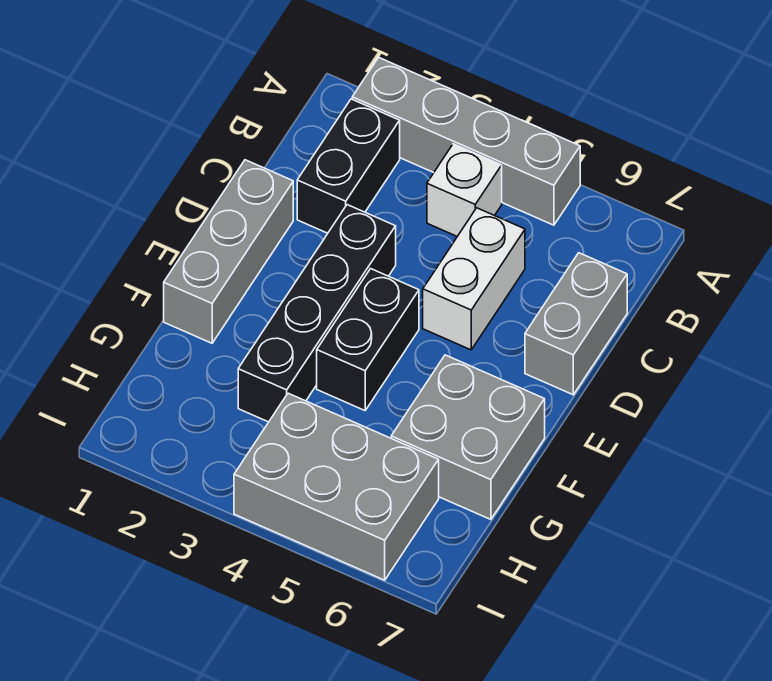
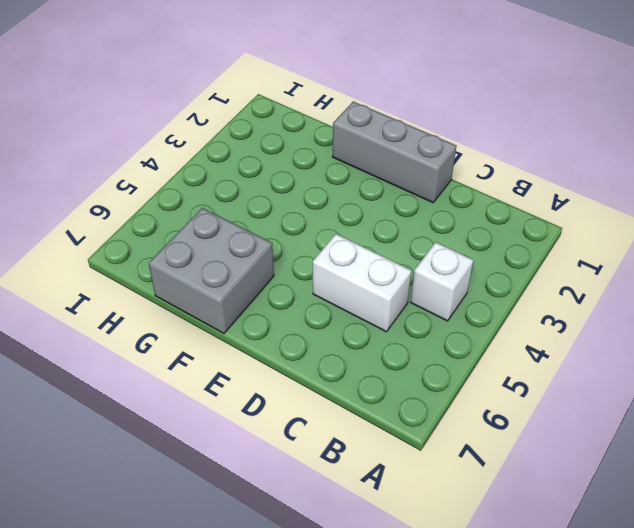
none -> grey brick A2:A5 level 1
none -> black brick B2:C2 level 1

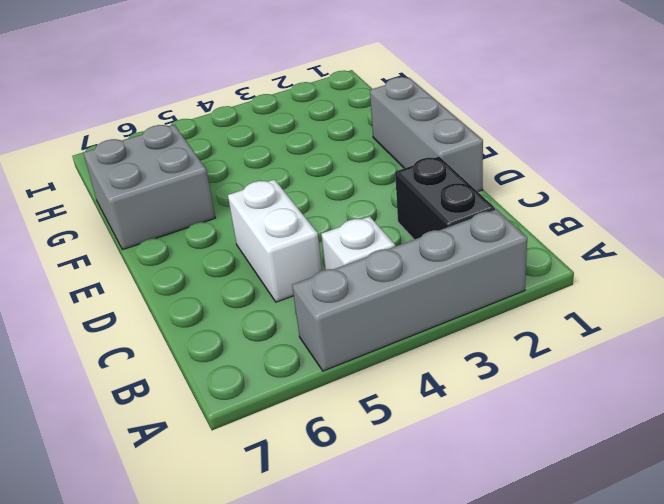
none -> grey brick C7:D7 level 1
none -> black brick D3:G3 level 1

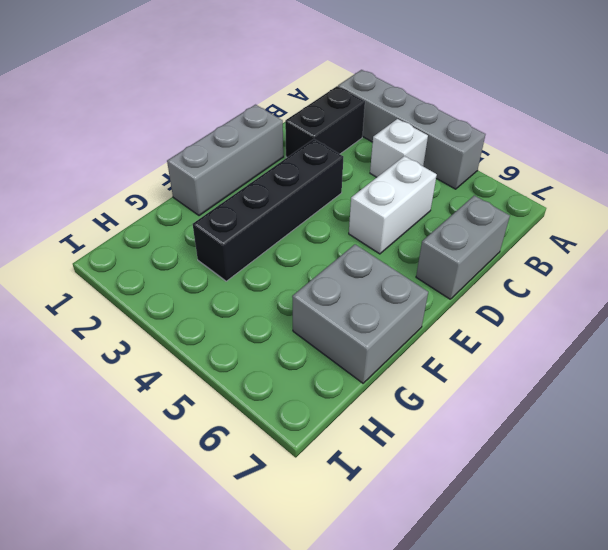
none -> black brick E4:F4 level 1
none -> grey brick H4:I6 level 1

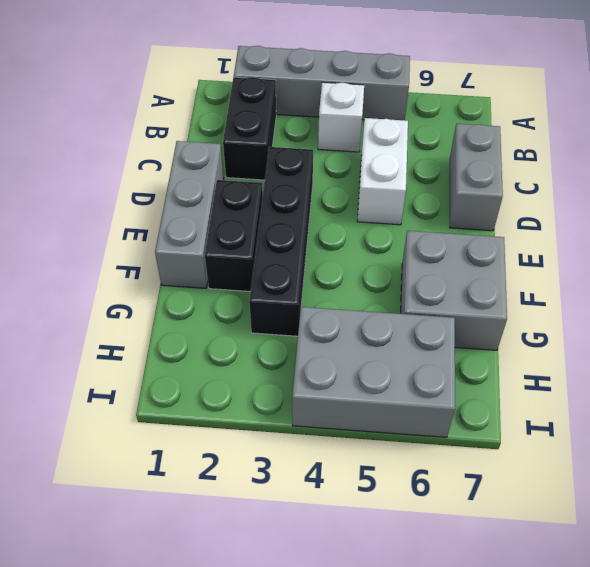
black brick E2:F2 level 1 -> black brick E4:F4 level 1

